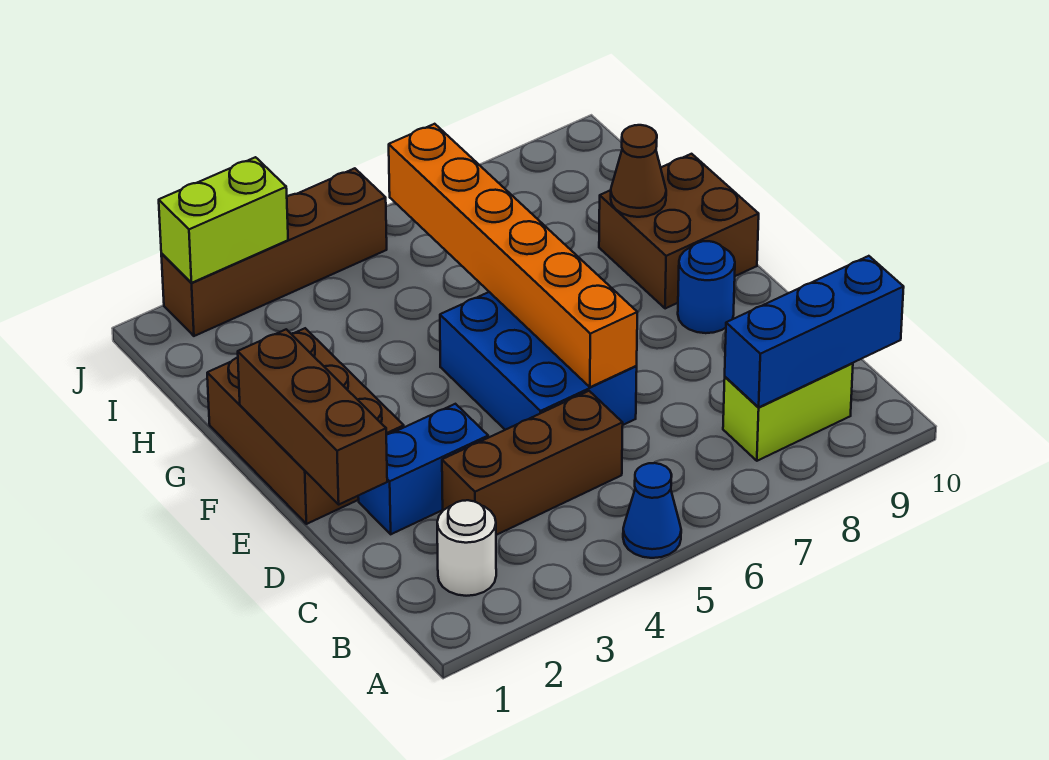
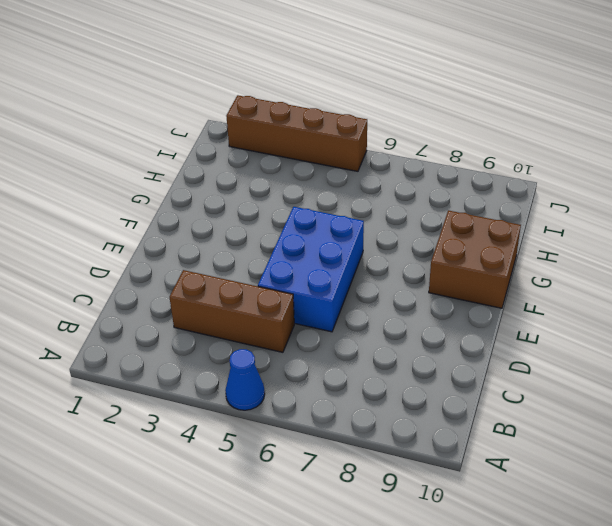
none -> white round brick B2 level 1
none -> lime brick B8:B9 level 1
none -> blue brick D2:D3 level 1

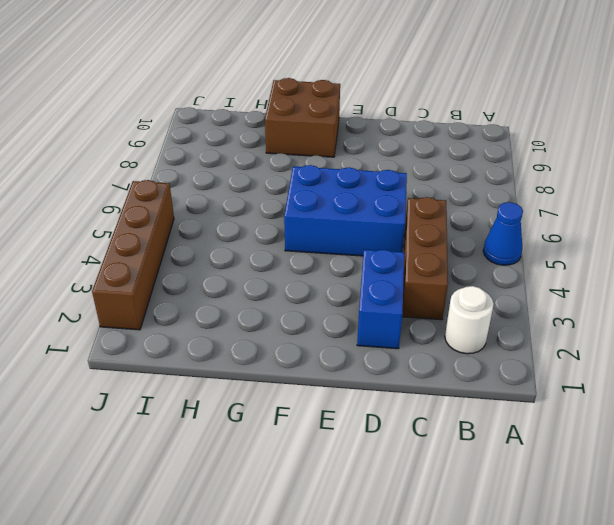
none -> lime brick B8:B9 level 1
none -> brown brick E1:G2 level 1
none -> blue round brick E9 level 1

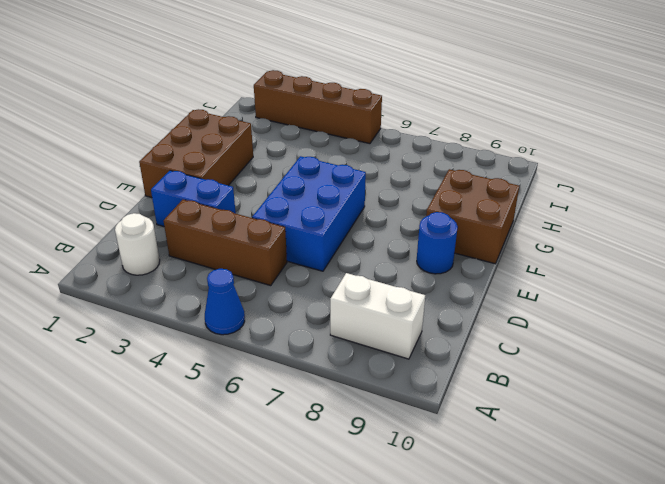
white brick B8:B9 level 1 -> lime brick B8:B9 level 1
none -> blue brick B8:B10 level 2
none -> brown brick D1:F1 level 2
none -> orange brick D6:I6 level 2

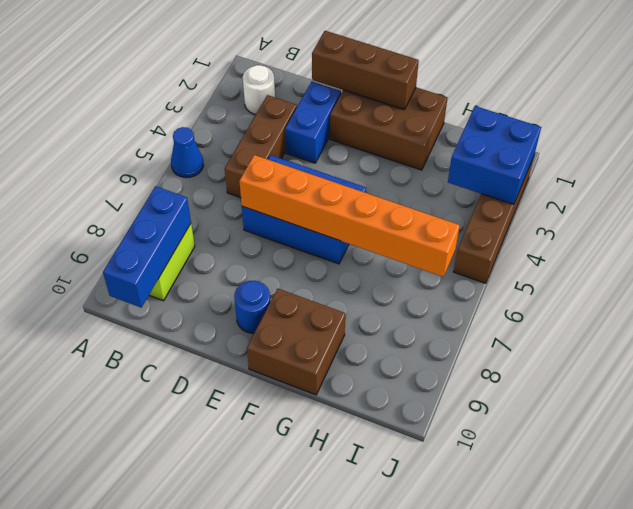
blue brick I2:J3 level 2 -> lime brick J2:J3 level 2
none -> brown cone G9 level 2

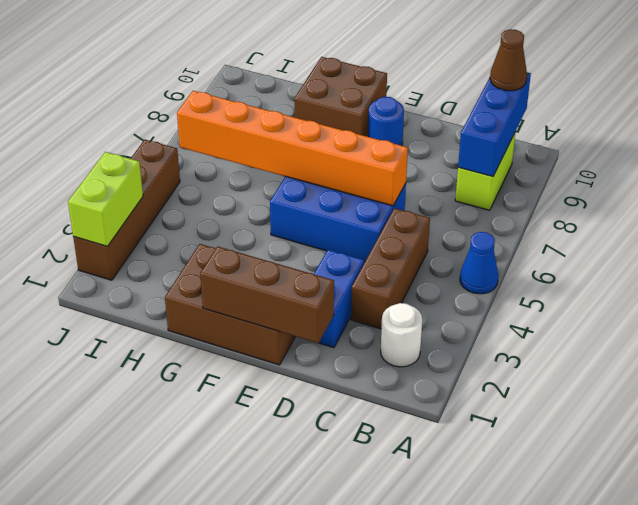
brown cone B10 level 3 -> brown cone G9 level 2

